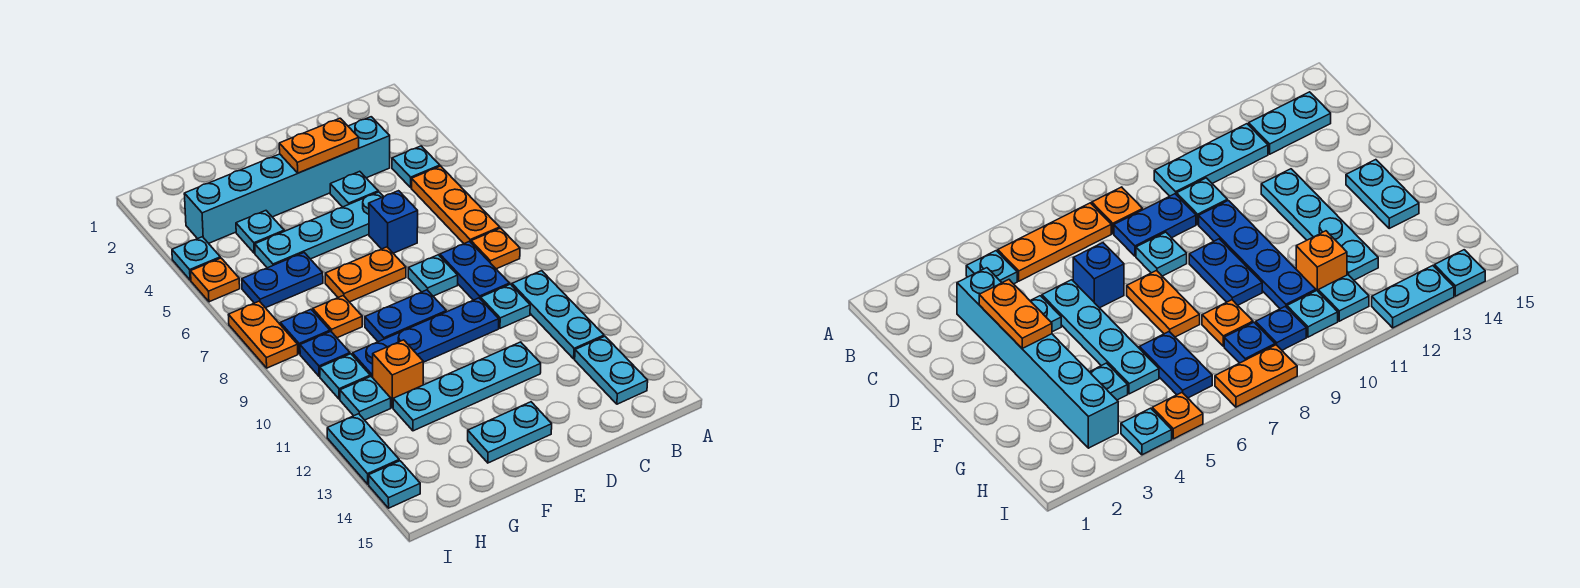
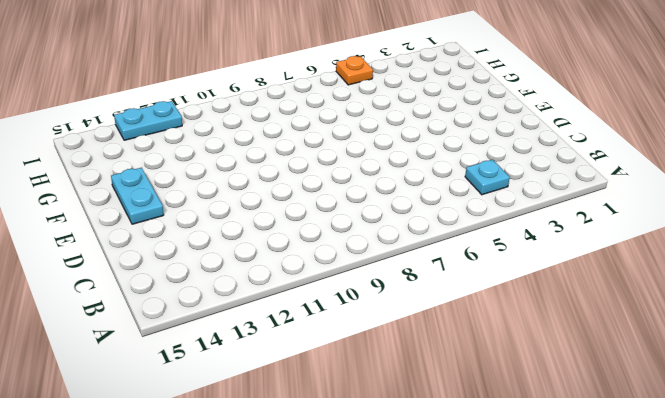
none -> orange plate B5:B7 level 1
none -> orange plate B8 level 1
none -> cyan plate B10:B12 level 1
none -> cyan plate B13:B14 level 1

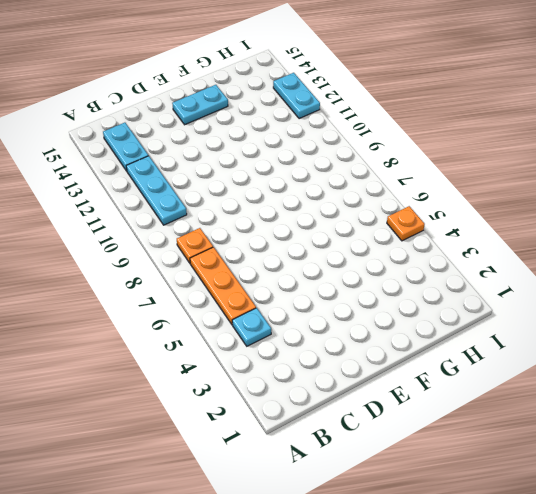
none -> cyan brick C3:H3 level 1
none -> blue plate C8:C9 level 1
none -> cyan plate C10 level 1
none -> cyan plate D4 level 1

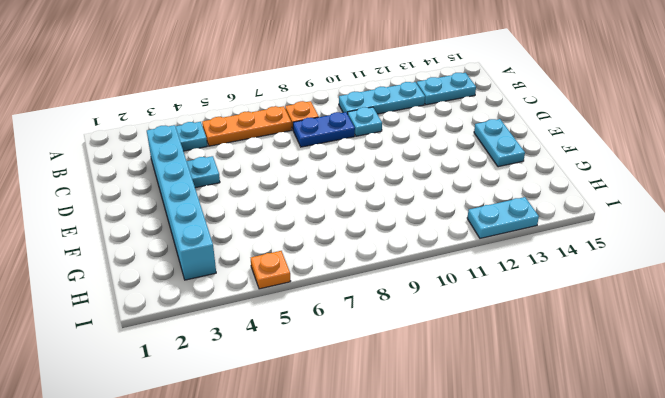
none -> cyan plate D5:G5 level 1
none -> blue brick D6 level 1
none -> cyan plate D8 level 1
none -> blue plate D10:G10 level 1

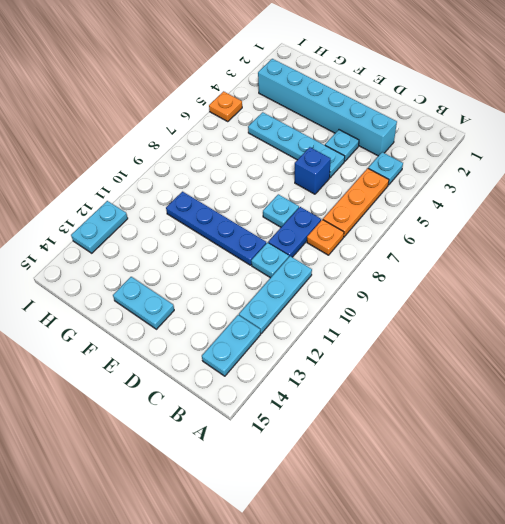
none -> cyan plate D12:G12 level 1
none -> orange plate E7:F7 level 1
none -> blue plate E9:F9 level 1
none -> cyan plate G4 level 1

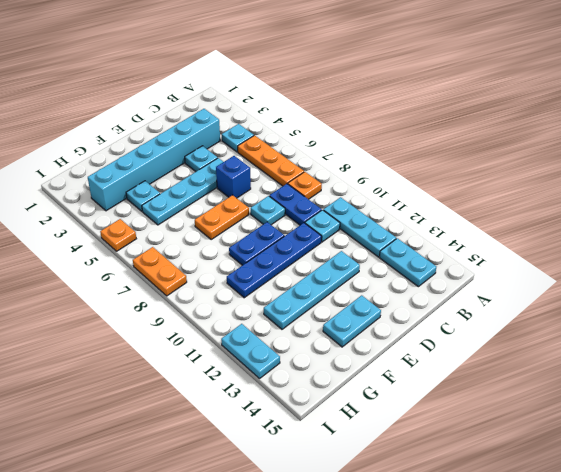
none -> blue plate G6:H6 level 1
none -> orange plate G8 level 1
none -> orange brick G11 level 1
none -> blue plate H8 level 1

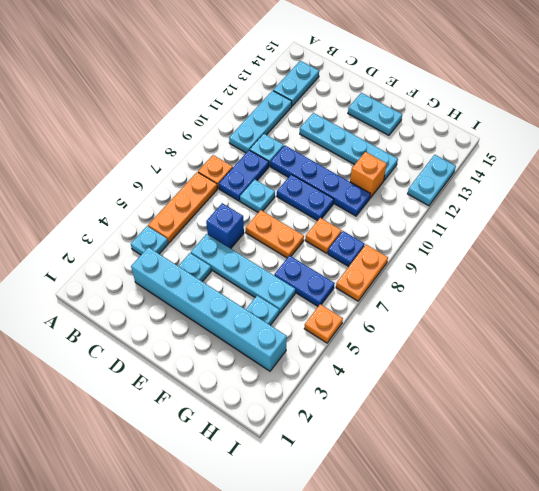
none -> blue plate H9 level 1
none -> cyan plate H10 level 1
none -> cyan plate H11 level 1
none -> cyan plate I4 level 1

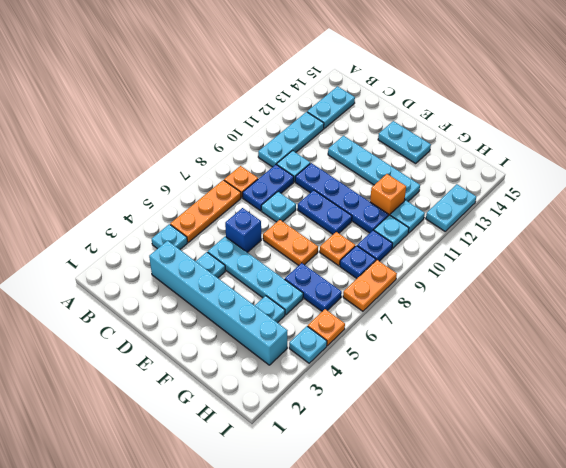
none -> cyan plate I14 level 1
none -> orange plate D3:E3 level 2

